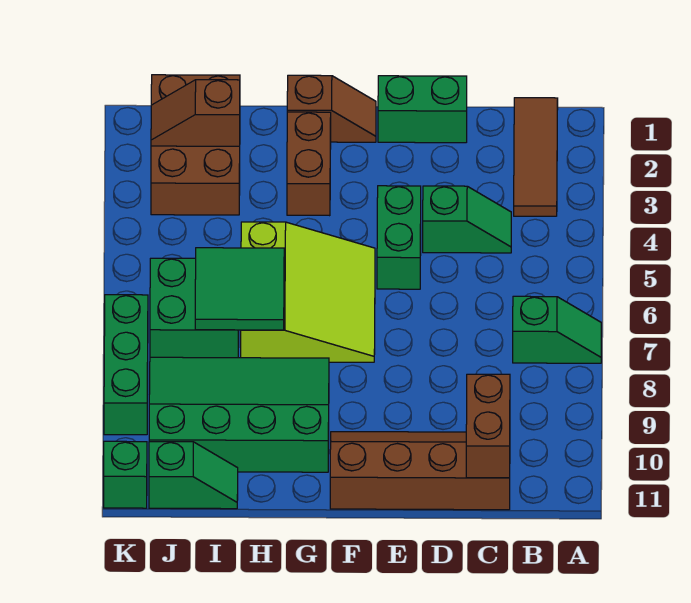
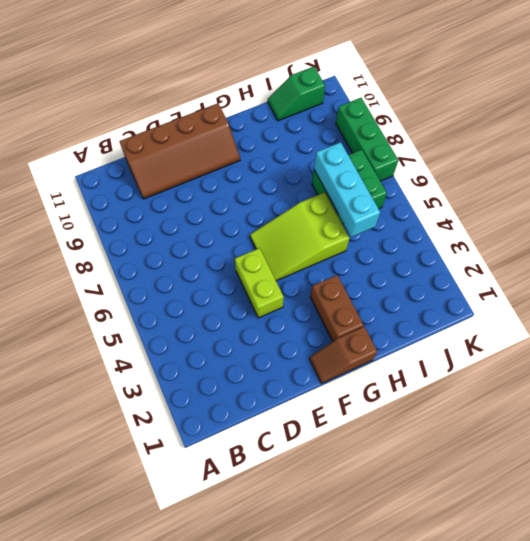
lime brick E4:E5 level 1 -> green brick E4:E5 level 1
lime slope F5:H6 level 1 top H -> lime slope F5:H7 level 1 top H
cyan brick I5:I7 level 2 -> green tile H6:I7 level 2
none -> green slope A7:B7 level 1 top B
none -> brown tile B1:B3 level 1
none -> green slope C4:D4 level 1 top D

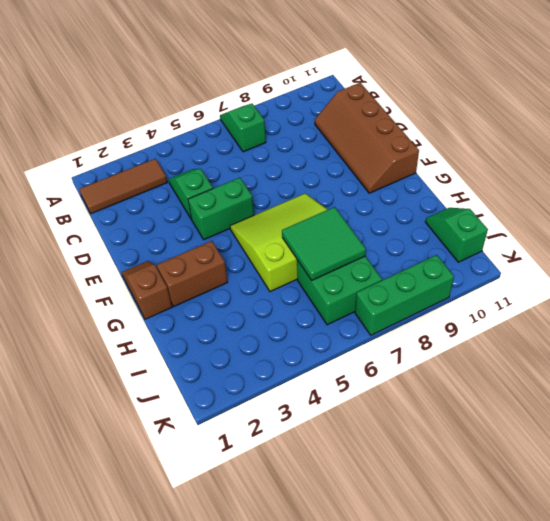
none -> green brick D1:E1 level 1
none -> green slope G8:J10 level 1 top 10
none -> brown brick I1:J3 level 1

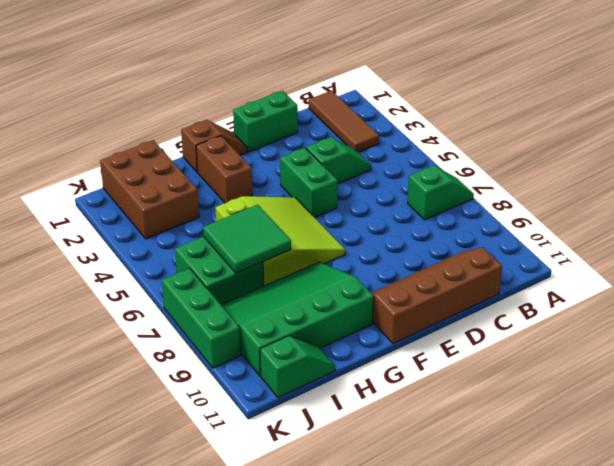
none -> green brick K11 level 1
none -> brown brick C10:C11 level 2
none -> brown slope I2:J2 level 2 top I

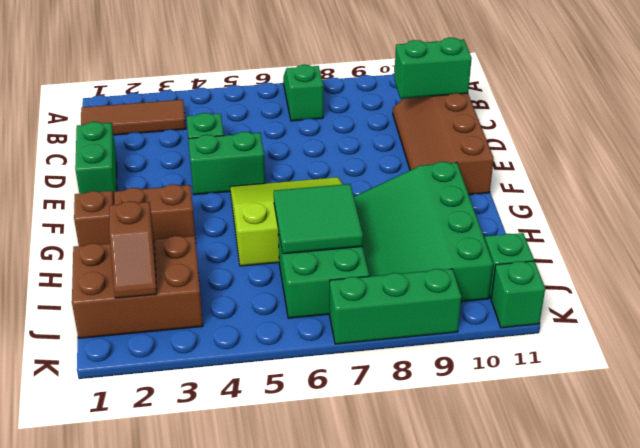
green brick C10:C11 level 2 -> brown brick C10:C11 level 2

